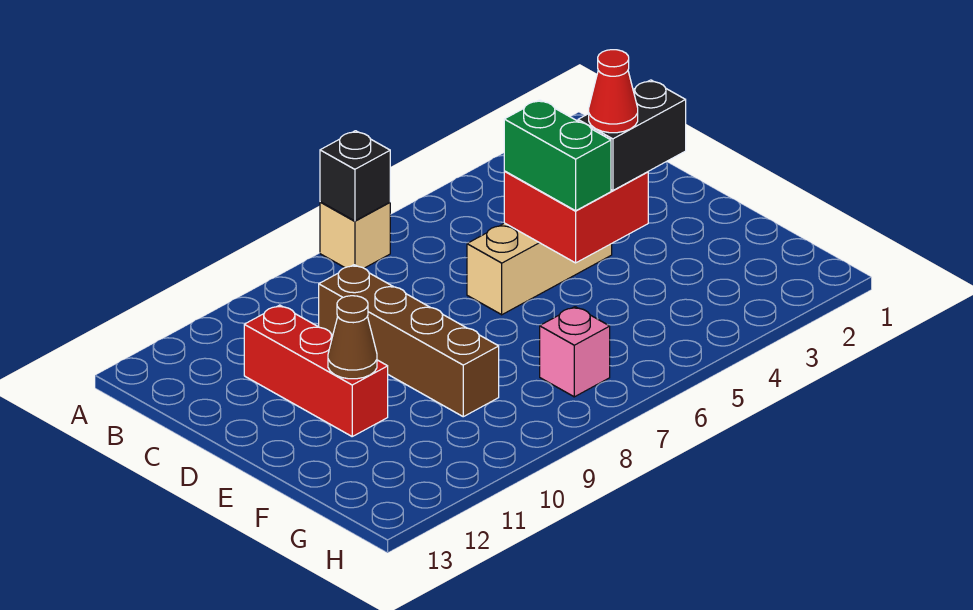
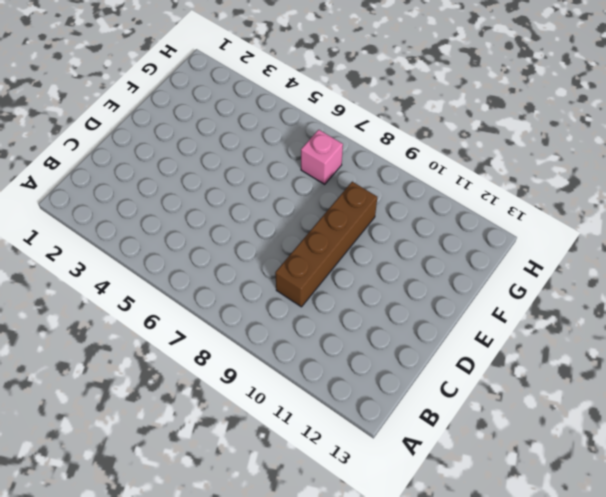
none -> tan brick A7 level 1
none -> red brick C11:E11 level 1

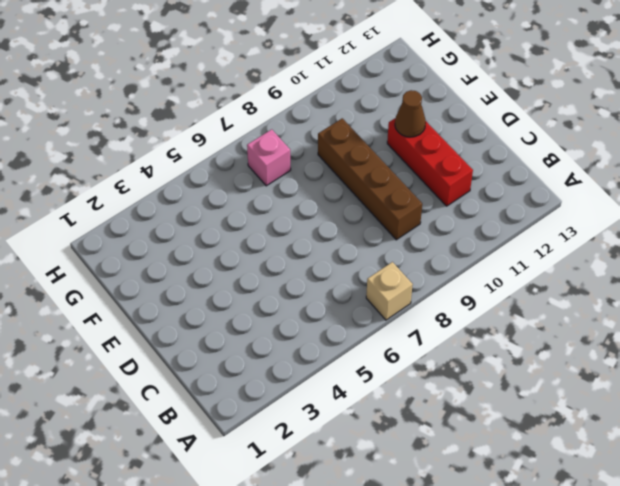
none -> tan brick D4:D6 level 1
none -> black brick A7 level 2

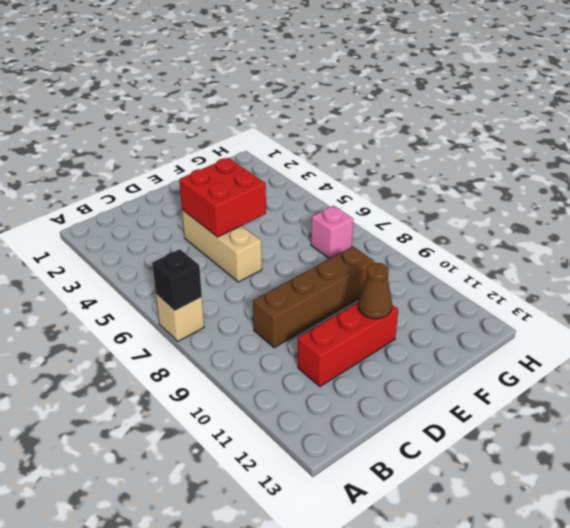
none -> green brick D5:E5 level 3
none -> black brick E3:E4 level 3

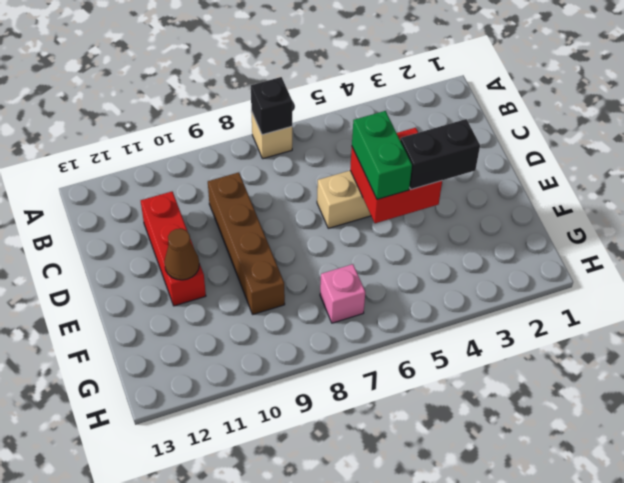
none -> red cone E4 level 4

